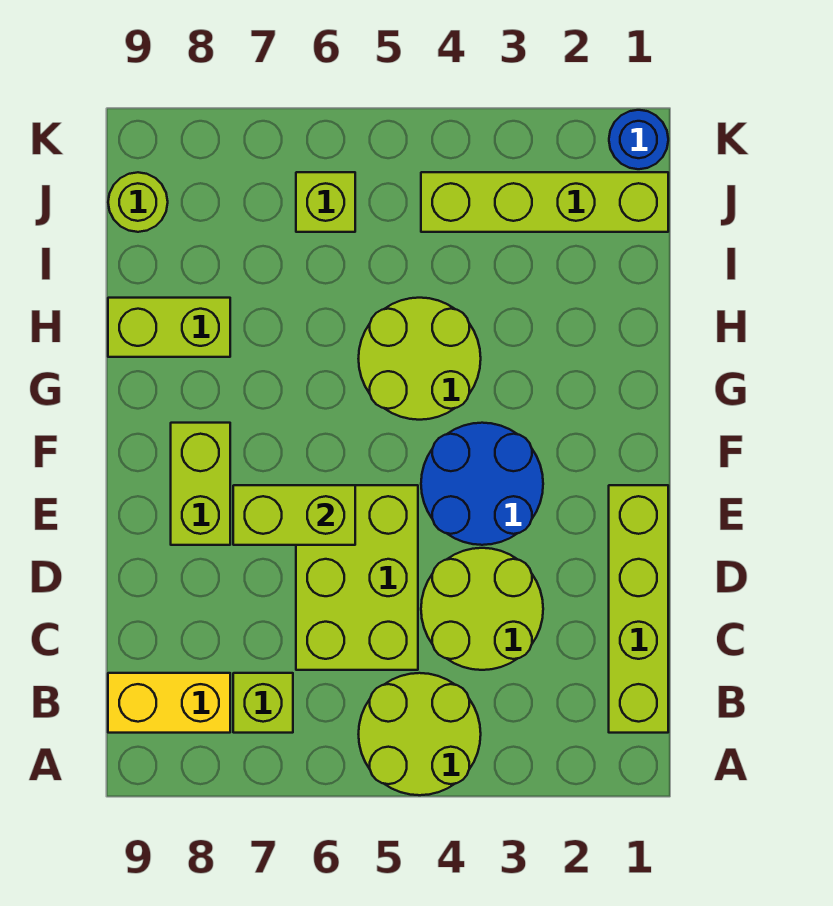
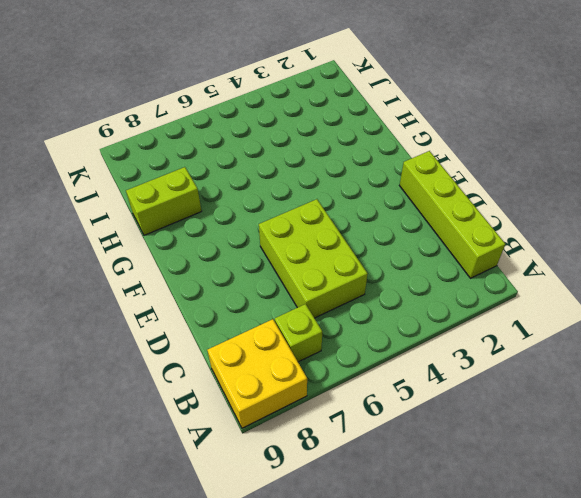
yellow brick A8:B9 level 1 -> yellow brick B8:B9 level 1
none -> lime round brick A4:B5 level 1
none -> lime round brick C3:D4 level 1
none -> blue round brick E3:F4 level 1

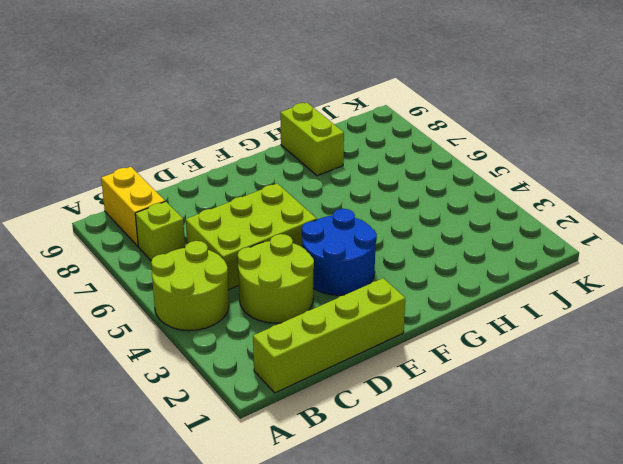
none -> lime brick E8:F8 level 1
none -> lime round brick G4:H5 level 1
none -> lime brick J1:J4 level 1

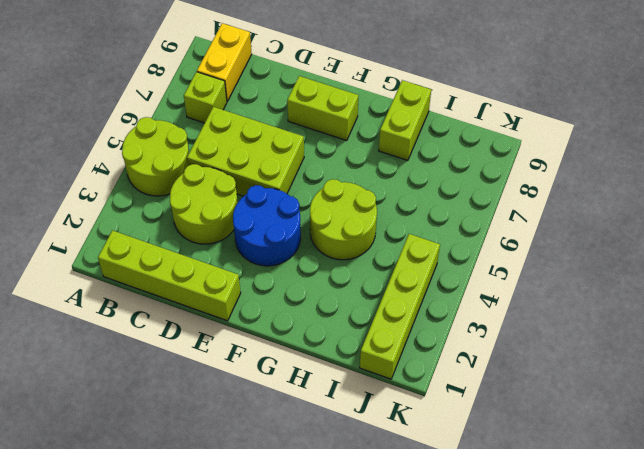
none -> lime brick J6 level 1
none -> lime round brick J9 level 1
none -> blue round brick K1 level 1

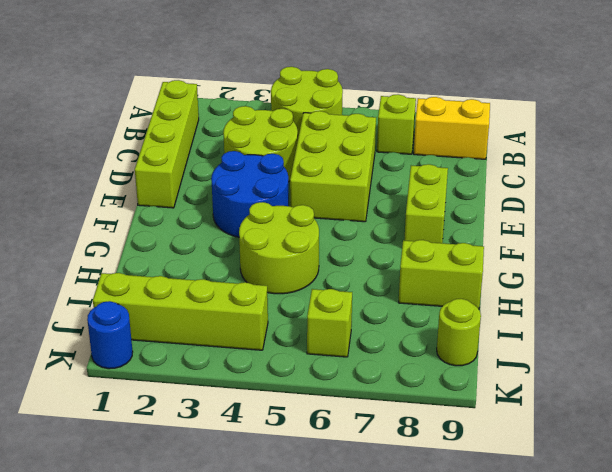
none -> lime brick E6:E7 level 2

